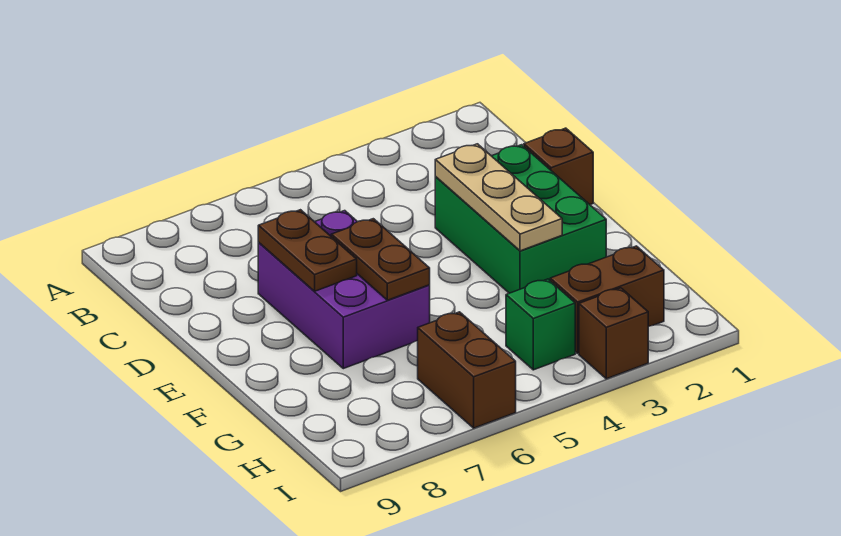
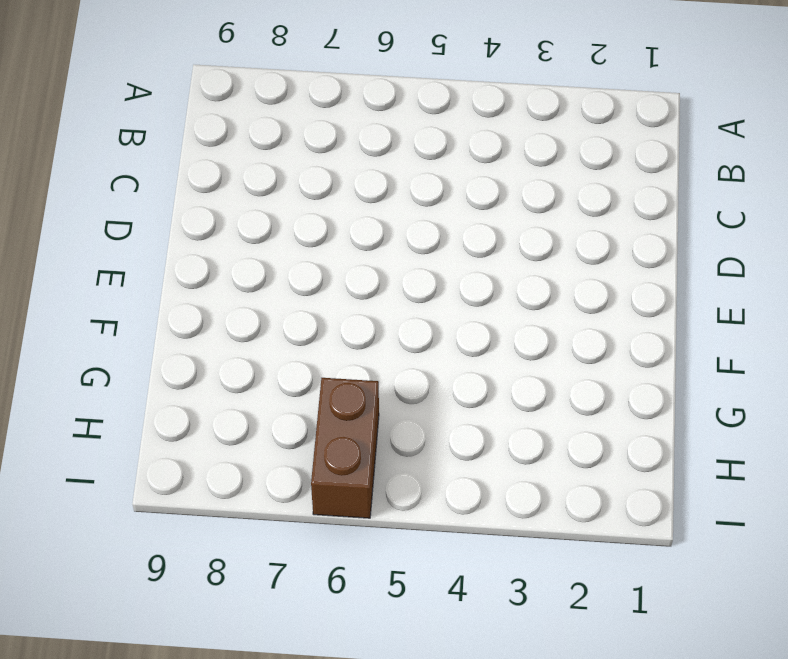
none -> brown brick D1 level 1
none -> green brick D2:F3 level 1

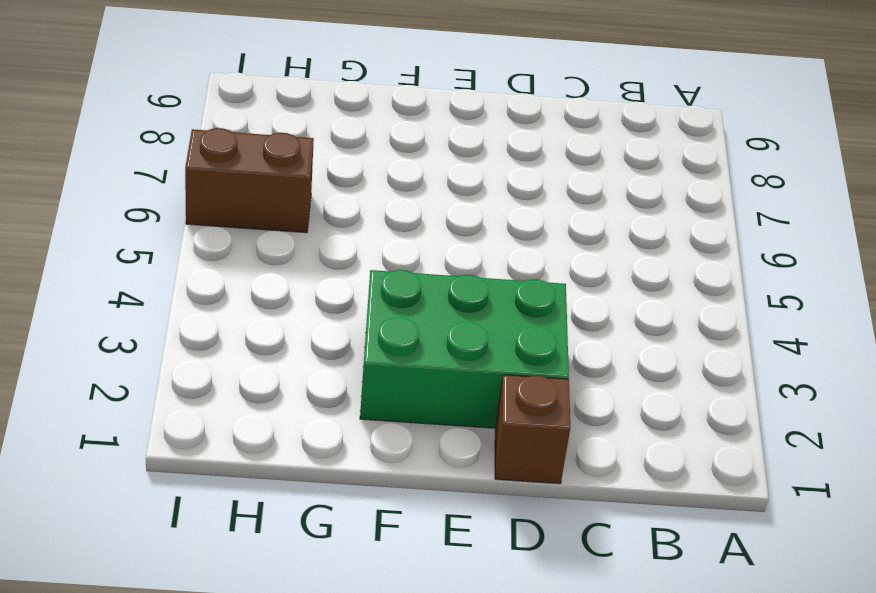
none -> purple brick D6:F7 level 1
none -> brown brick H2:H3 level 1

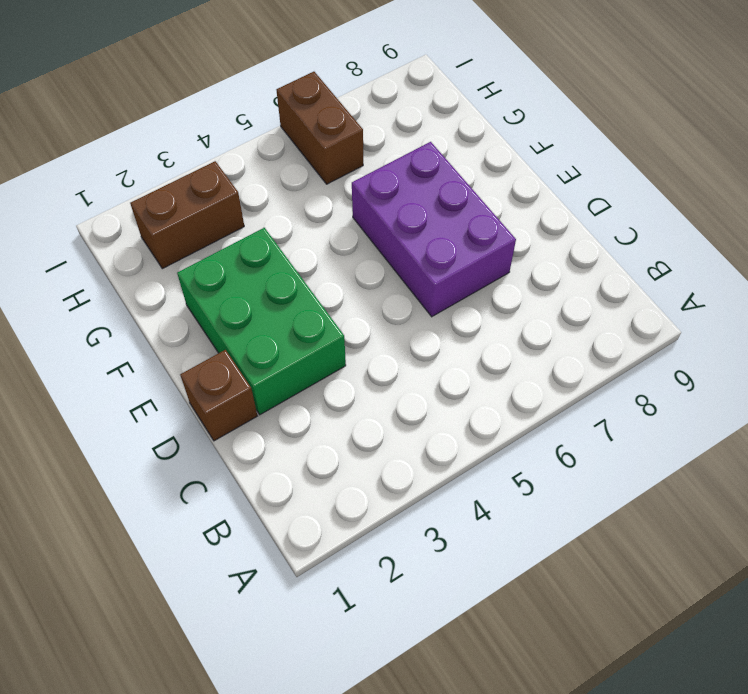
none -> green brick H4 level 1
none -> brown brick I3 level 1

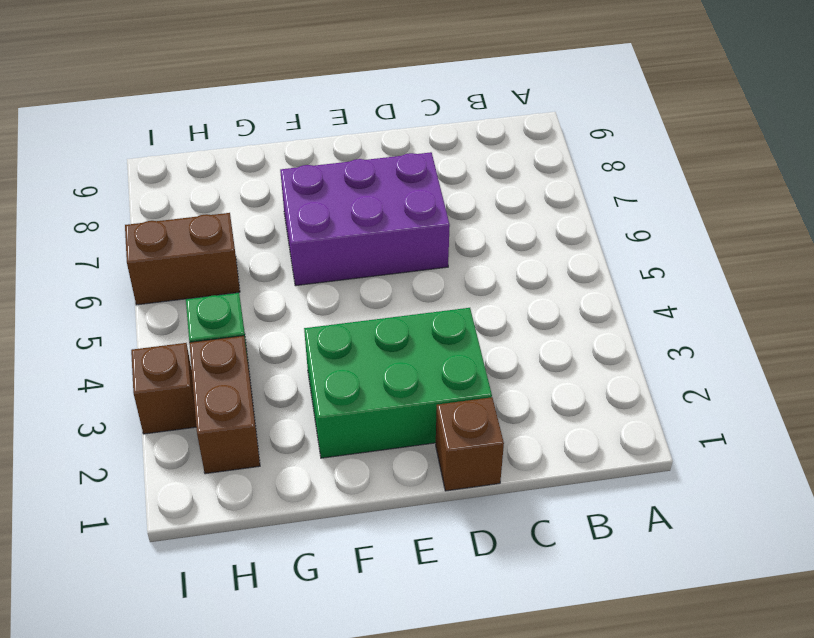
none -> tan plate D3:F3 level 2
none -> brown plate D7:E7 level 2

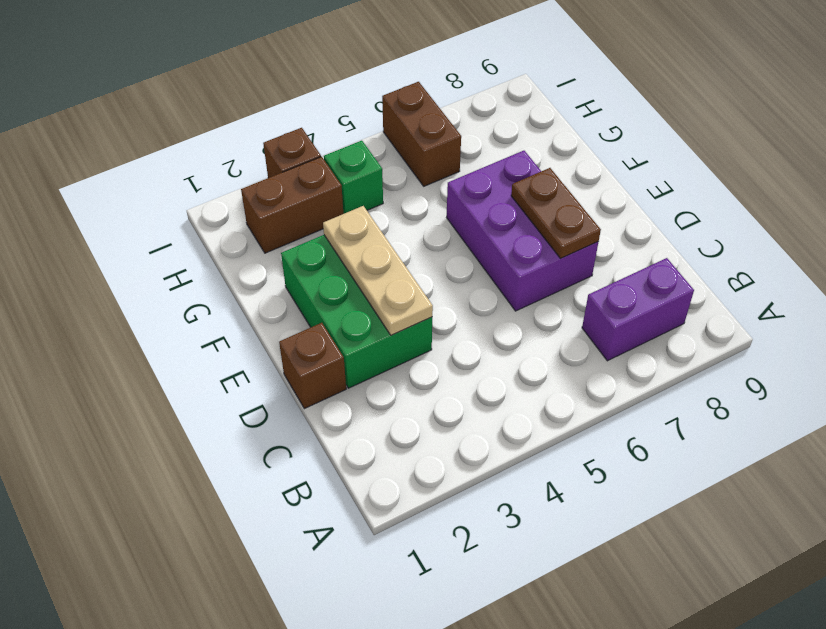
purple brick B7:B8 level 1 -> none
none -> brown plate E6:F6 level 2

